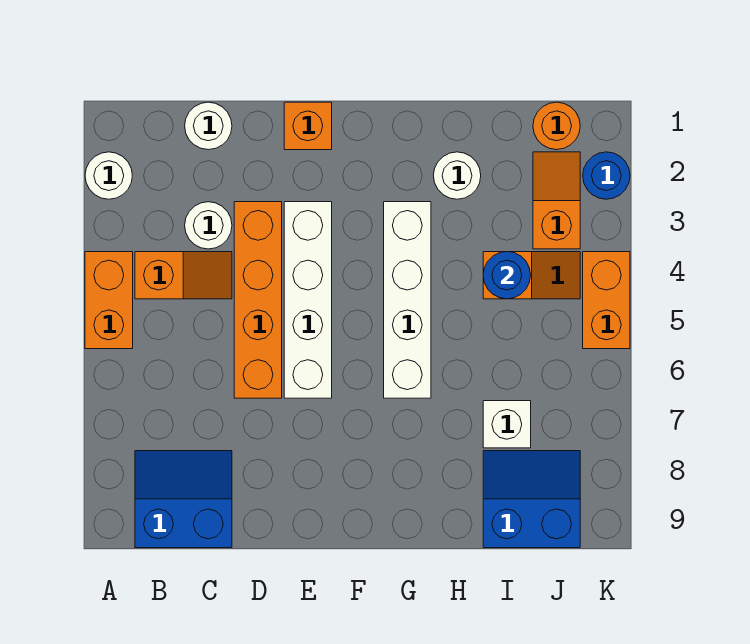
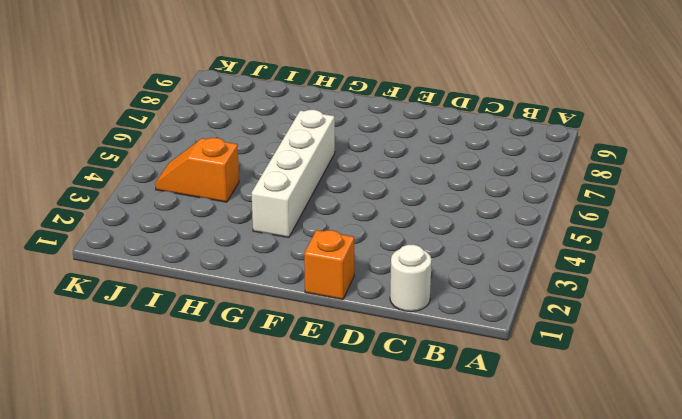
none -> white round brick A2 level 1
none -> orange brick A4:A5 level 1
none -> orange slope B4:C4 level 1 top B

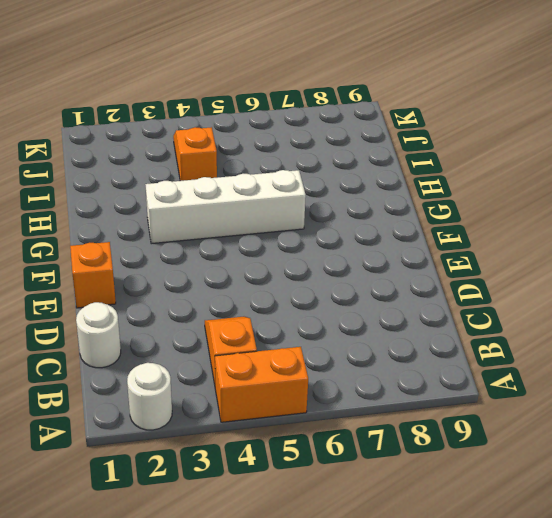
none -> blue slope B8:C9 level 1 top 9
none -> white round brick C3 level 1
none -> orange brick D3:D6 level 1

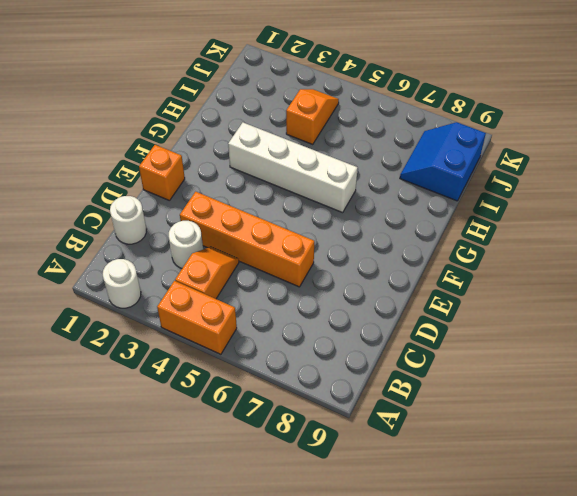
none -> blue slope B8:C9 level 1 top 9
none -> white brick E3:E6 level 1
none -> white round brick H2 level 1

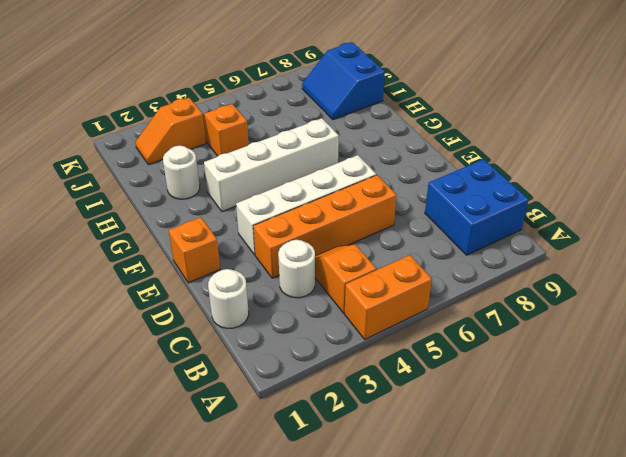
blue brick B8:C9 level 1 -> blue slope B8:C9 level 1 top 9
none -> white round brick A2 level 1
none -> white brick I7 level 1
none -> orange round brick J1 level 1

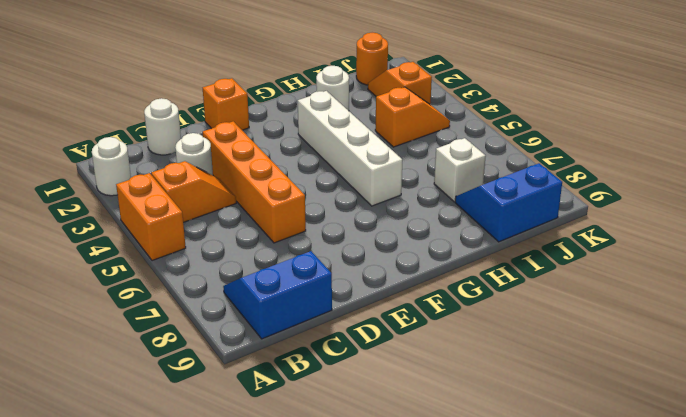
none -> white brick E3:E6 level 1
none -> blue round brick K2 level 1
none -> orange brick K4:K5 level 1

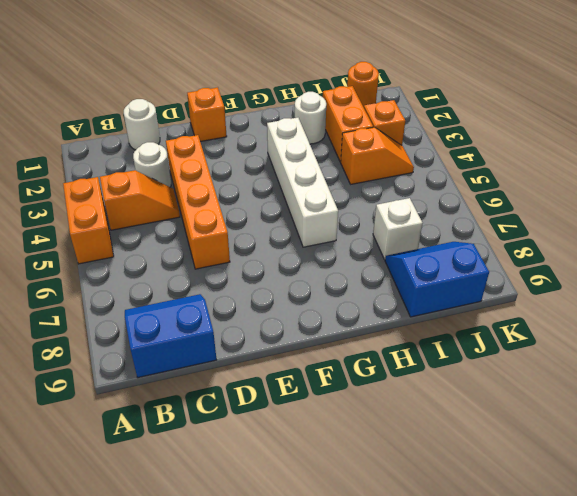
orange brick I2:I3 level 1 -> orange brick K4:K5 level 1
none -> white round brick A2 level 1
none -> white brick E3:E6 level 1
none -> blue round brick K2 level 1

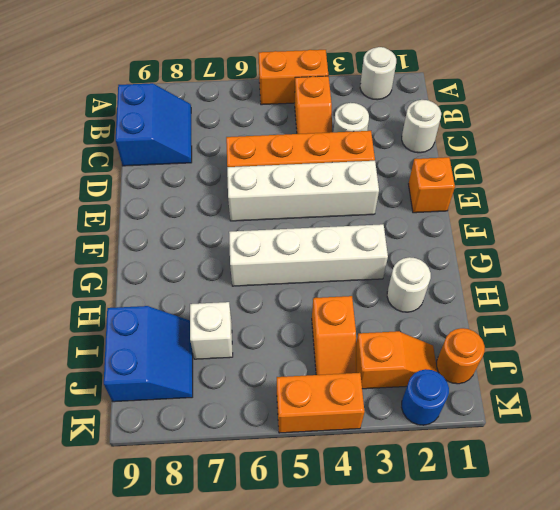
none -> blue round brick I4 level 2

